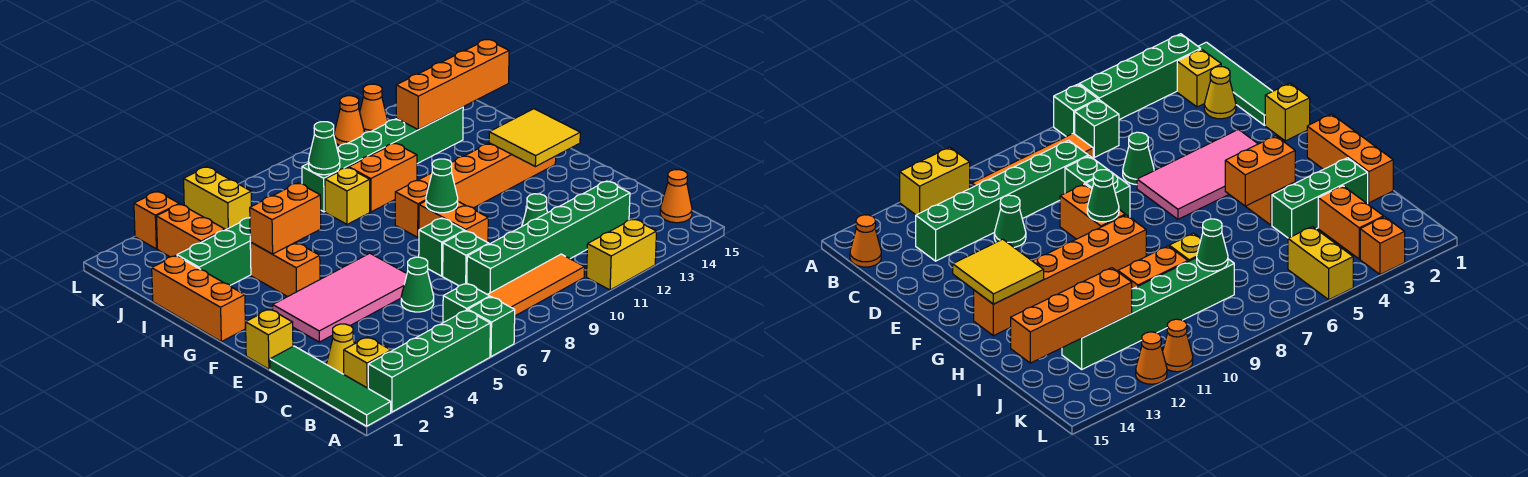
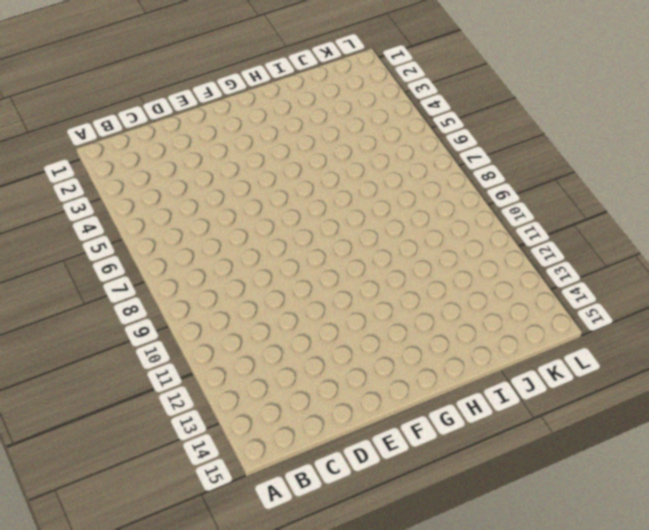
none -> green tile A1:D1 level 1
none -> green brick A2:A5 level 1
none -> green brick A6 level 1
none -> yellow brick A11:A12 level 1

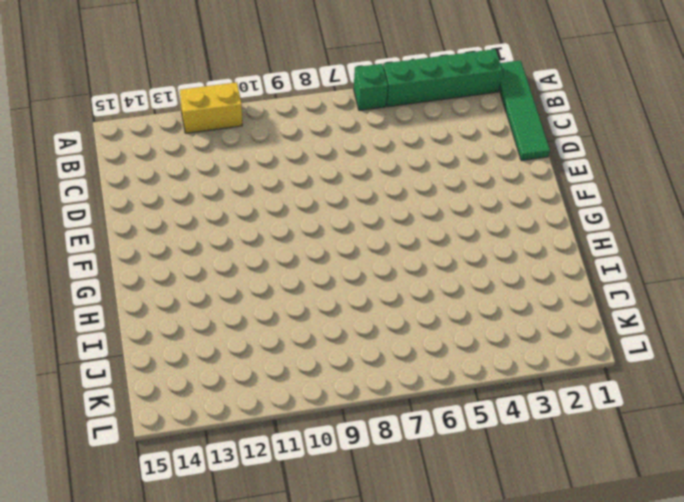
none -> yellow brick B2 level 1
none -> green brick B6 level 1
none -> orange tile B7:B10 level 1
none -> orange cone B15 level 1

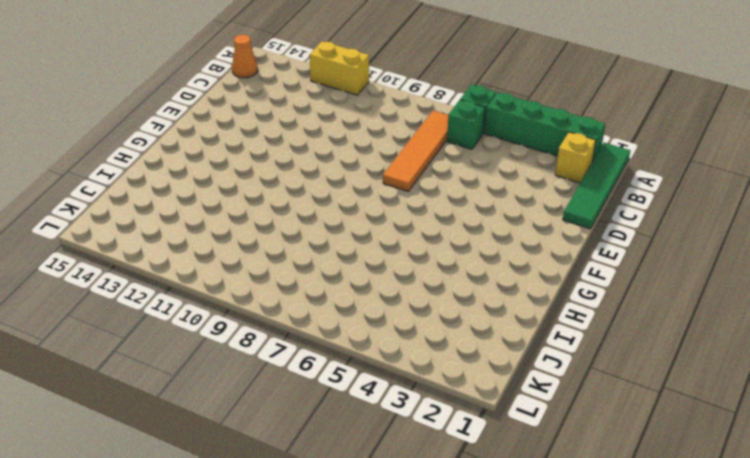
orange tile B7:E7 level 1 -> orange tile B7:B10 level 1
none -> yellow cone C2 level 1
none -> green brick C8:C13 level 1
none -> green cone D6 level 1
none -> green brick D8 level 1

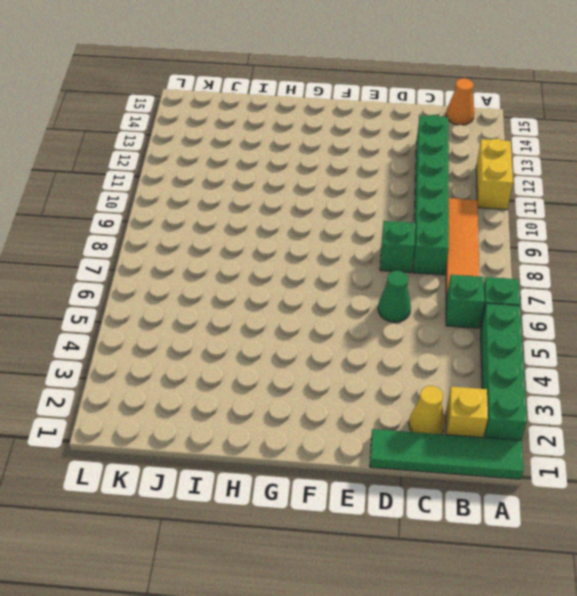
none -> green cone D11 level 1
none -> yellow brick E1 level 1
none -> pink tile E3:F6 level 1
none -> green brick E8 level 1

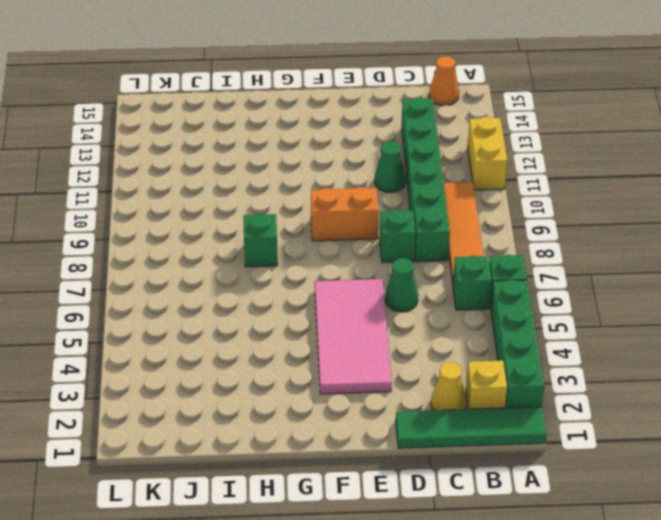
green brick H8 level 1 -> green brick E8 level 1
none -> yellow brick E1 level 1
none -> orange brick G1:I1 level 1
none -> orange brick G4:H4 level 1
none -> orange brick G9:G14 level 1

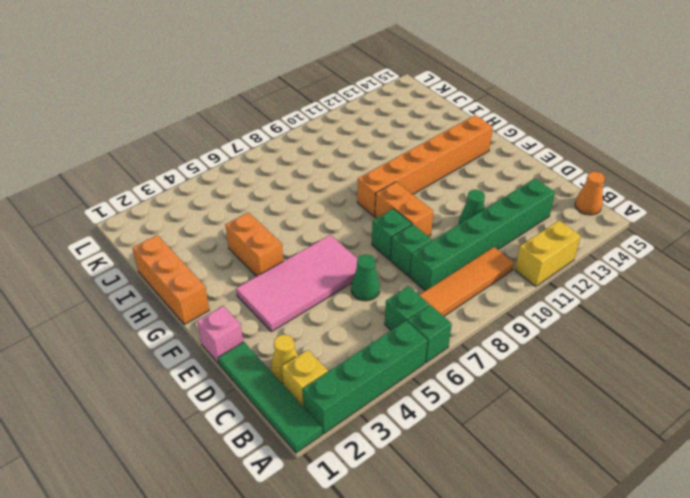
pink brick E1 level 1 -> yellow brick E1 level 1
none -> green brick I2:I4 level 1
none -> yellow brick I8 level 1
none -> orange brick I9:I10 level 1
none -> orange brick J3:K3 level 1

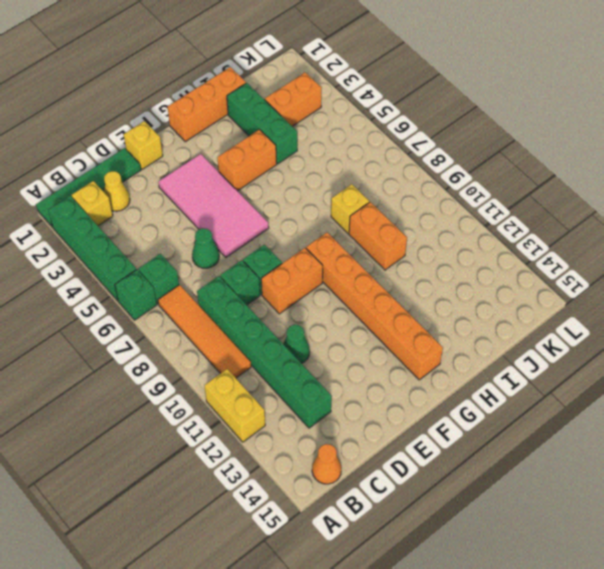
none -> green brick J8:J13 level 1
none -> yellow brick K5:L5 level 1
none -> orange brick L3 level 1
none -> orange cone L11 level 1

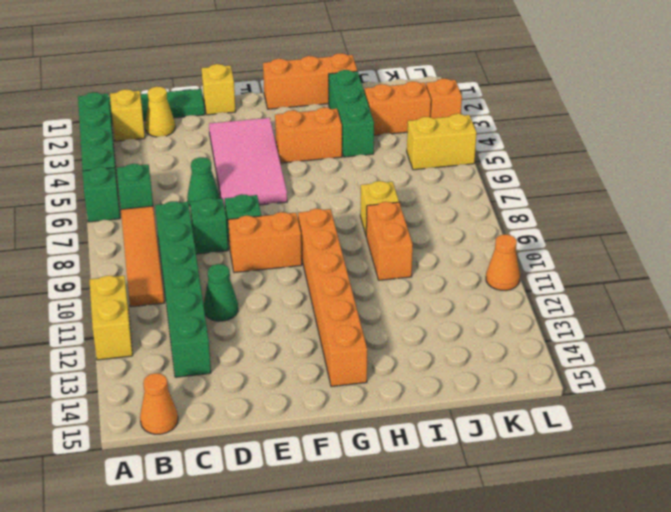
none -> green brick J8:J13 level 1
none -> orange cone L12 level 1
none -> green cone F9 level 2
none -> yellow tile F13:G14 level 2

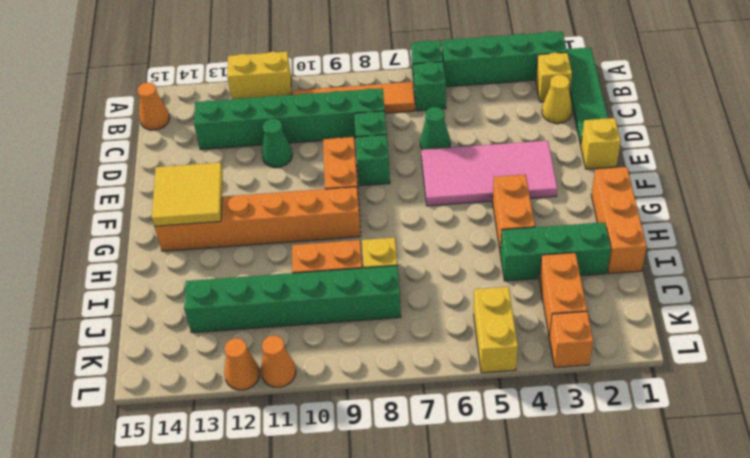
none -> green cone F9 level 2
none -> orange brick H4:H5 level 2
none -> green cone J8 level 2
none -> orange brick J12:J15 level 2

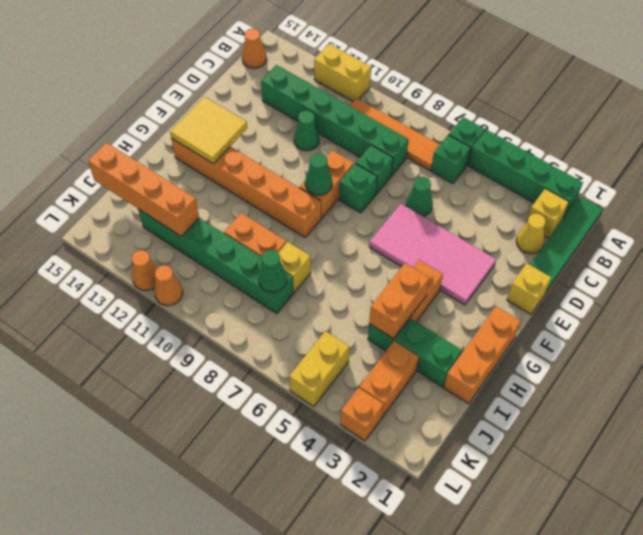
orange brick H4:I4 level 2 -> orange brick H4:H5 level 2

